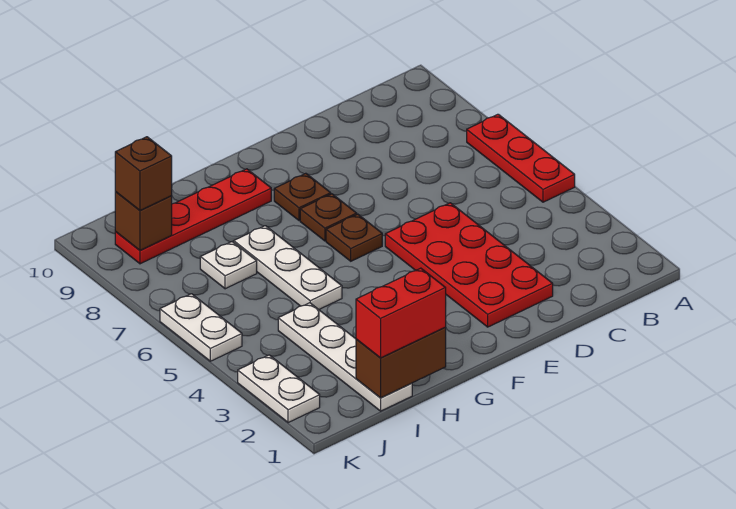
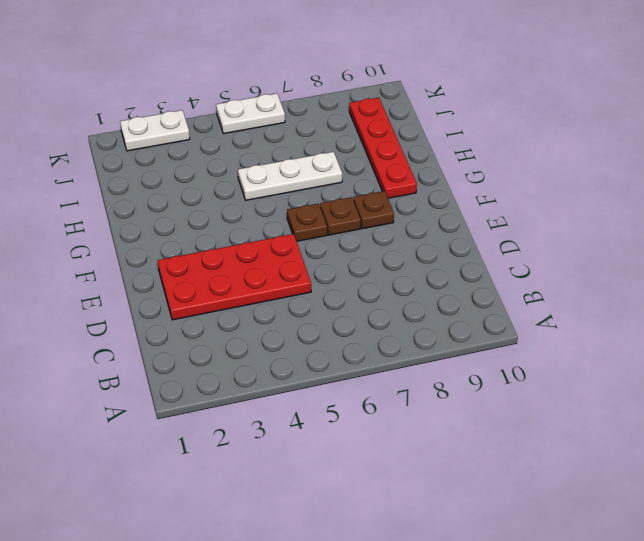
none -> red plate A5:A7 level 1
none -> white plate I1:I4 level 1
none -> white plate I7 level 1

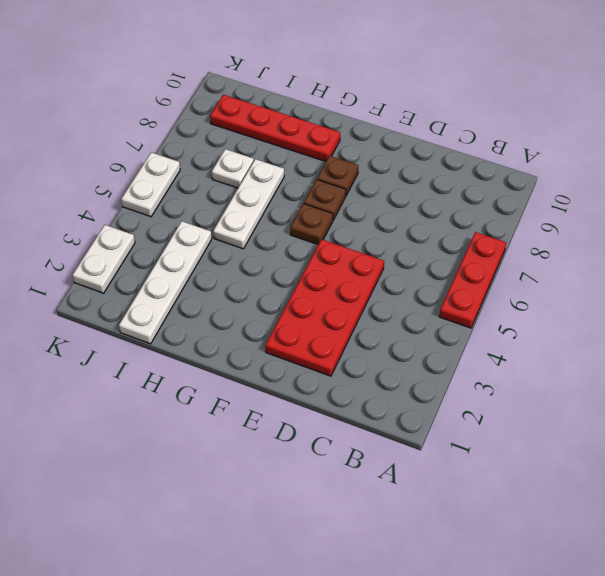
none -> brown brick H1:I1 level 2
none -> brown brick J9 level 2
none -> red brick H1:I1 level 3

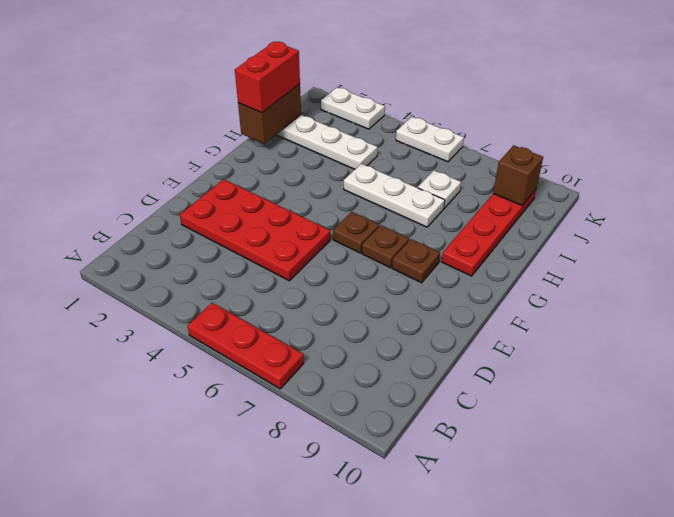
none -> brown brick J9 level 3

